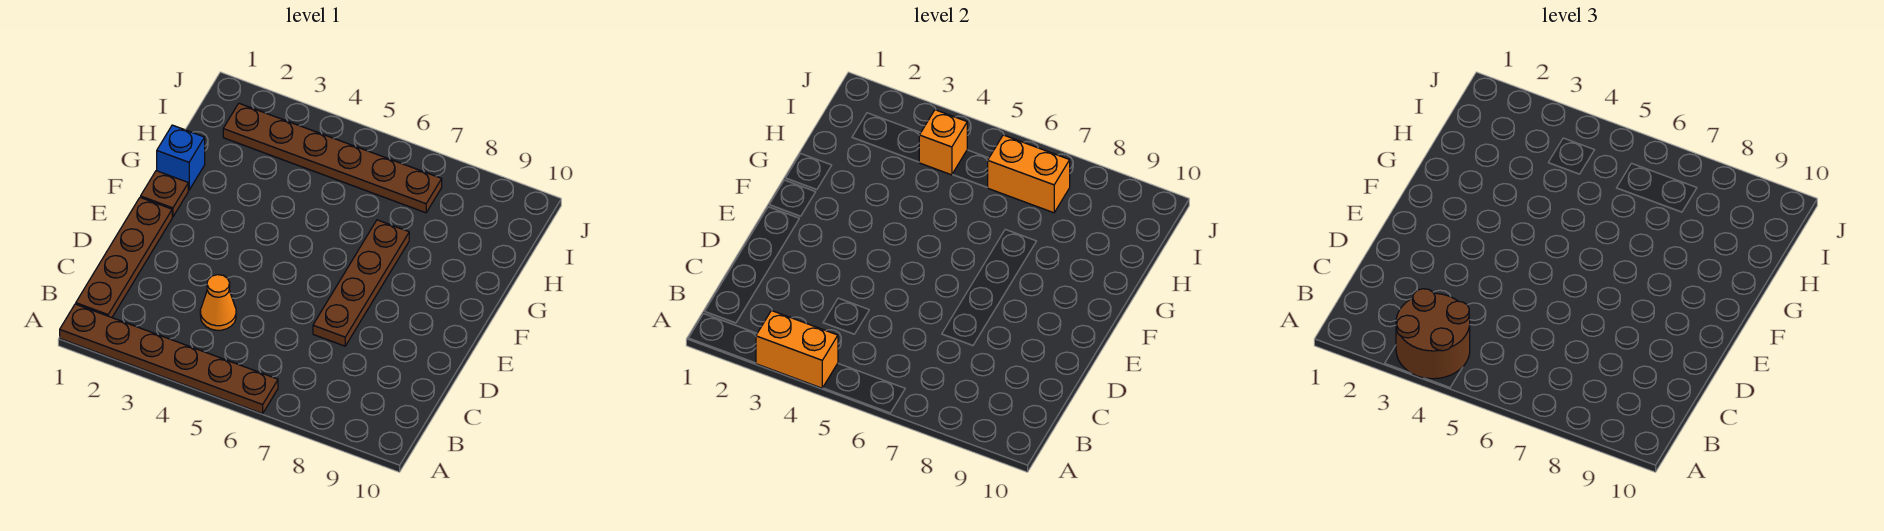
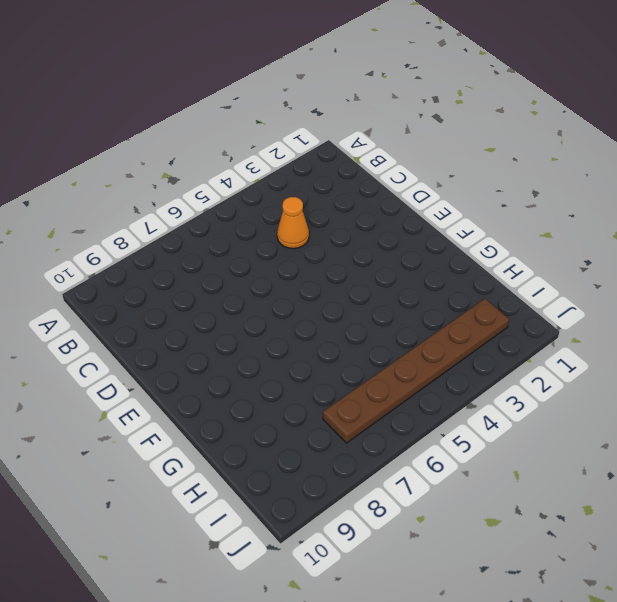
none -> brown plate A1:A6 level 1
none -> brown plate B1:E1 level 1

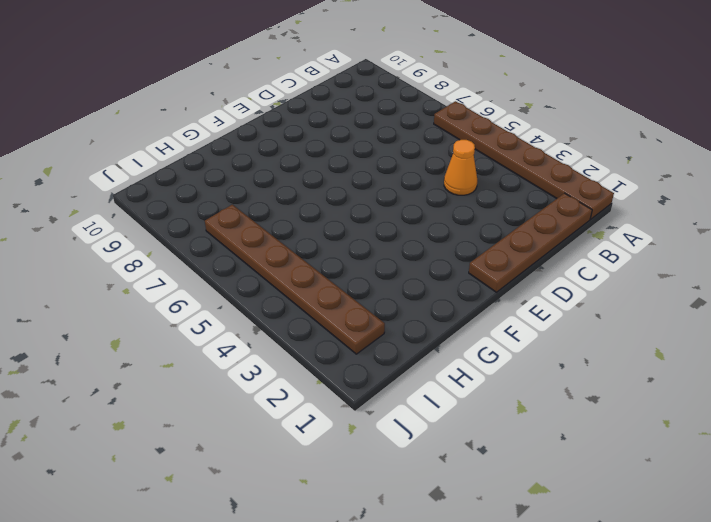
none -> brown plate D7:G7 level 1
none -> brown plate F1 level 1

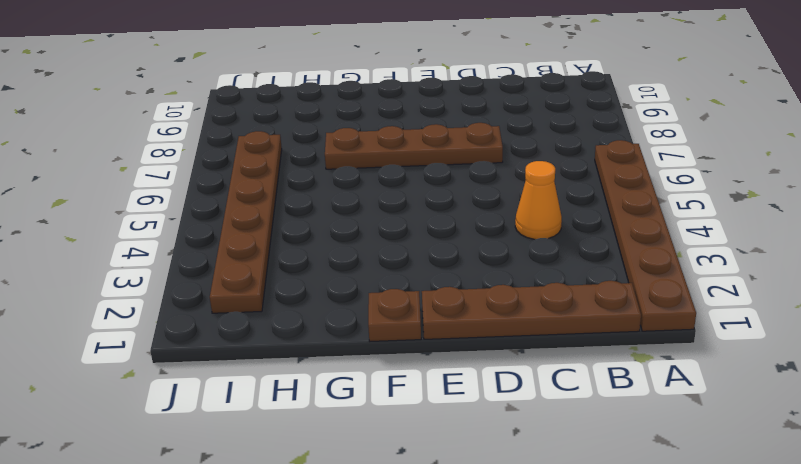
none -> blue brick G1 level 1
none -> orange brick A3:A4 level 2

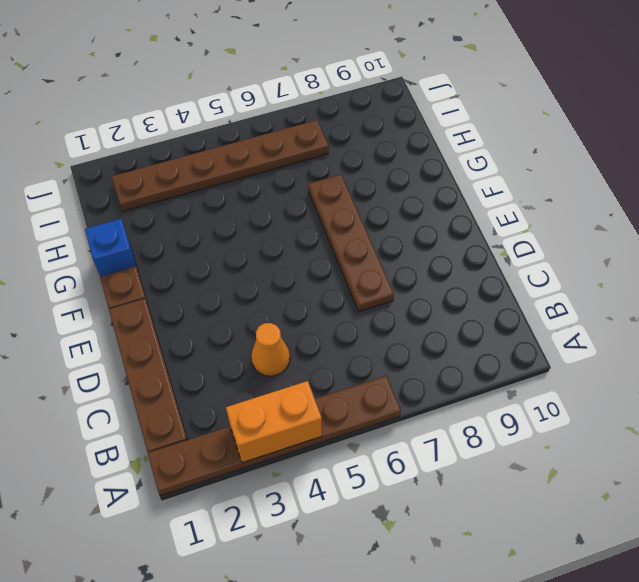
none -> orange brick I4 level 2
none -> orange brick I6:I7 level 2

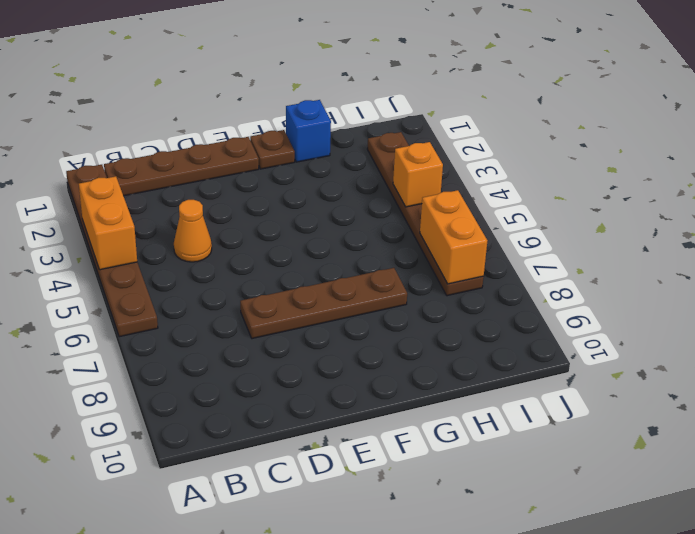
none -> brown round brick A3:B4 level 3

